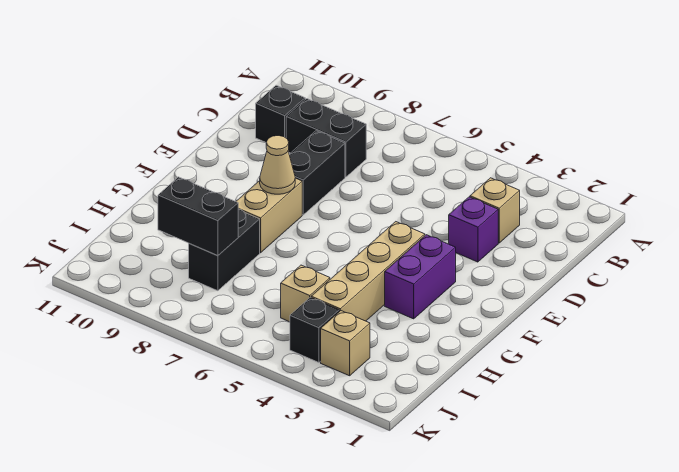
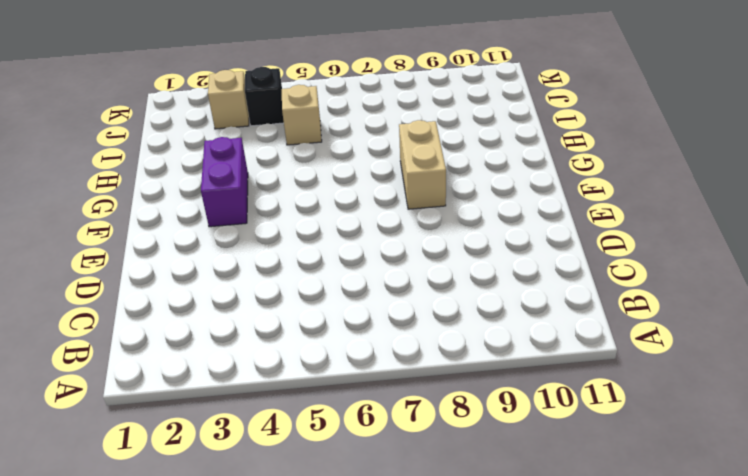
none -> tan brick C3 level 1
none -> black brick C8:C9 level 1
none -> black brick C10 level 1

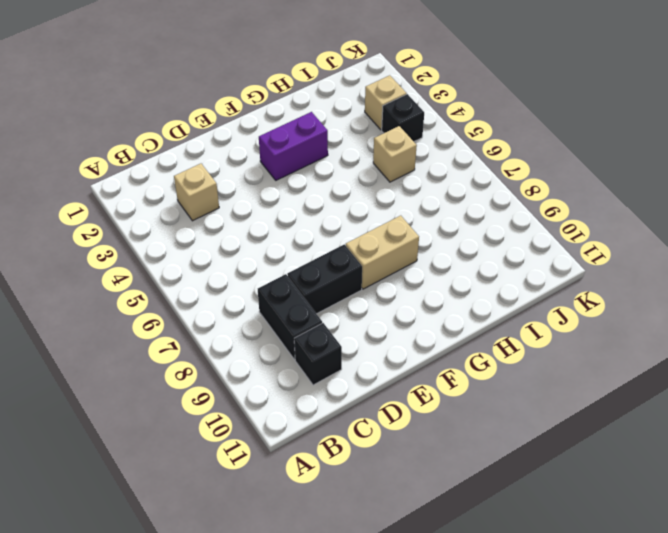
none -> purple brick D3 level 1
none -> tan brick F4:I4 level 1
none -> black brick H8:I8 level 1

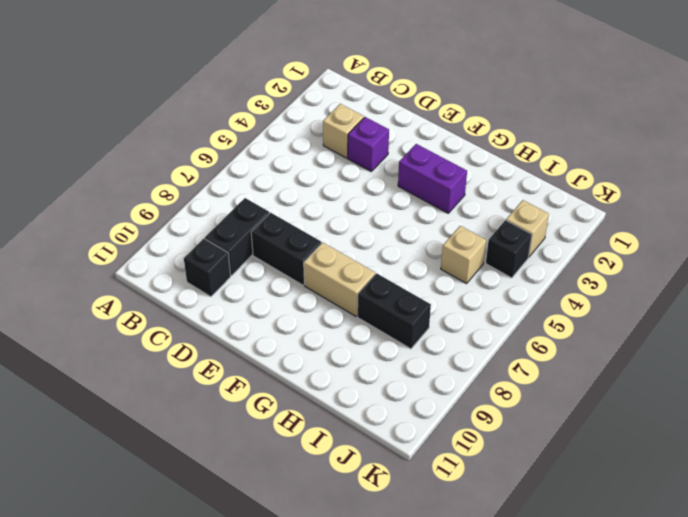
none -> tan brick F4:I4 level 1
none -> tan cone F8 level 2
none -> black brick I8:I9 level 2

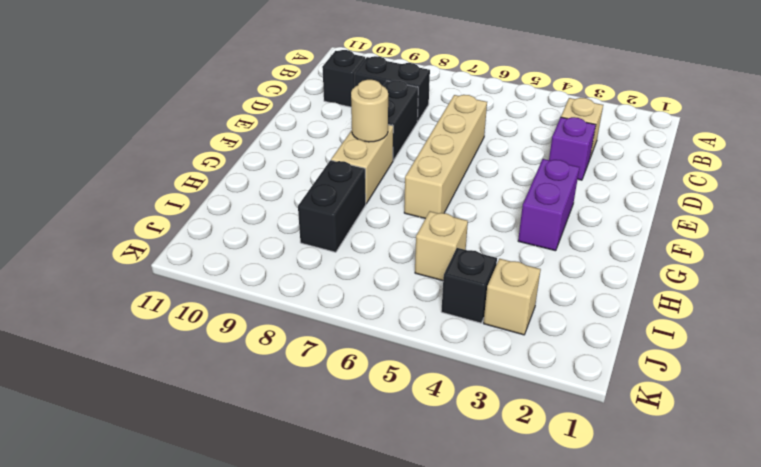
tan brick D6:G6 level 1 -> tan brick F4:I4 level 1
tan round brick F8 level 2 -> tan cone F8 level 2
none -> black brick I8:I9 level 2

